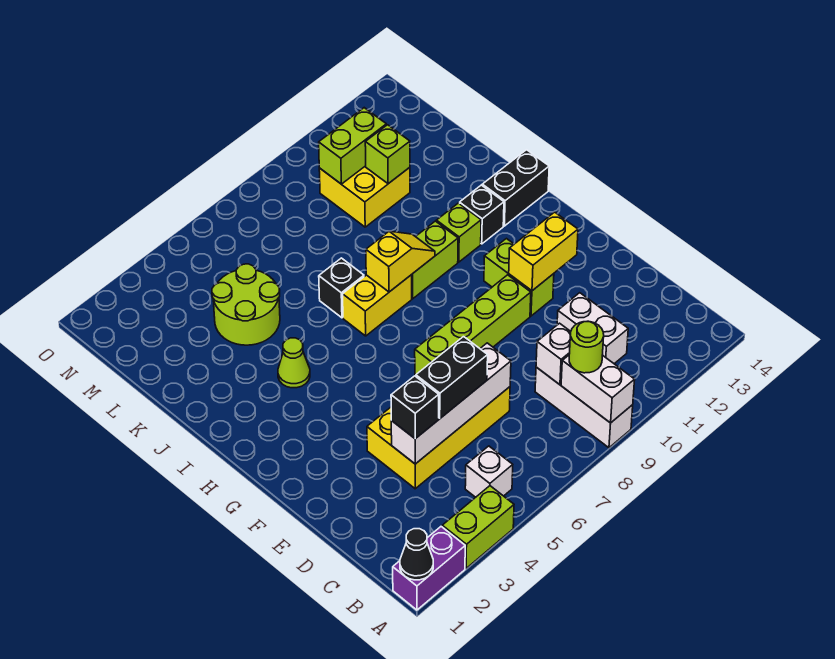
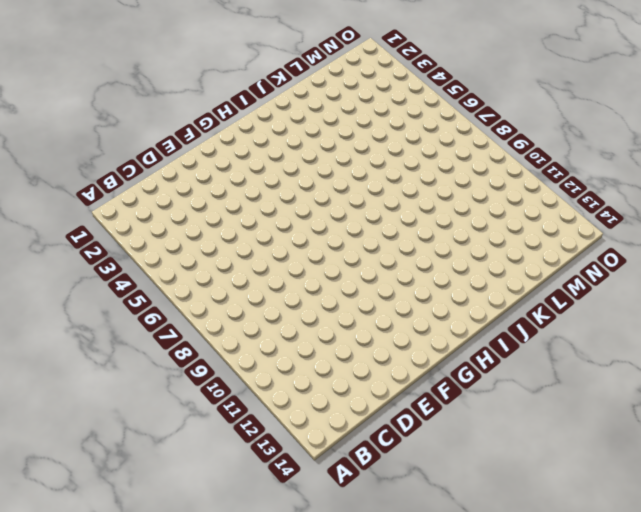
none -> purple brick A1:A2 level 1
none -> lime brick A3:A4 level 1
none -> white brick A9:C9 level 1

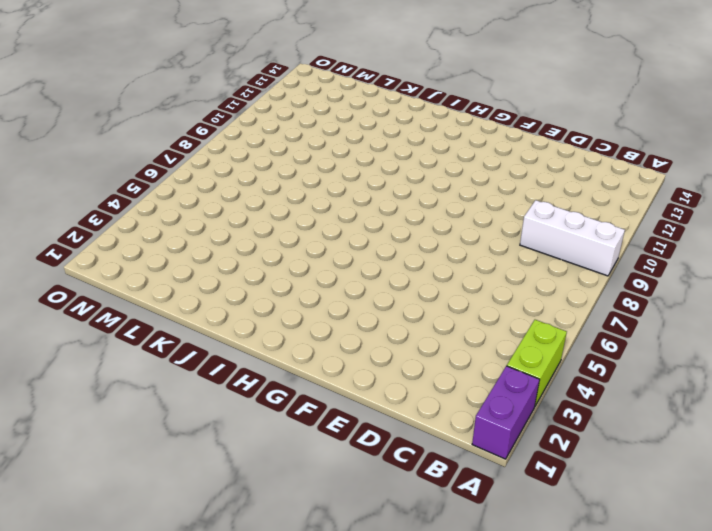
none -> white brick B5 level 1
none -> white brick C11:D11 level 1
none -> yellow brick D4:E7 level 1

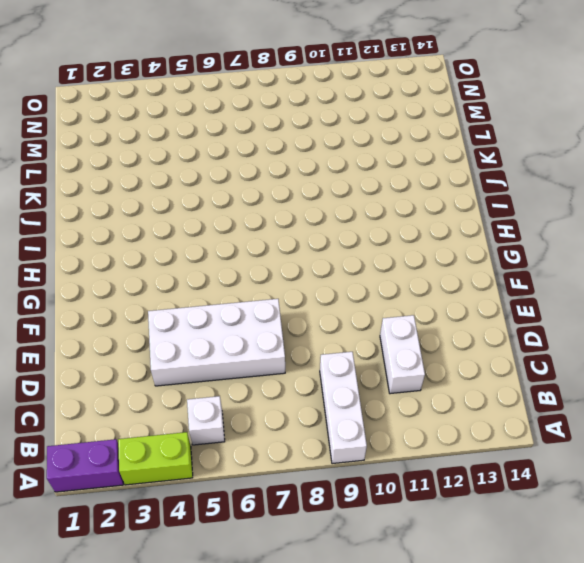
white brick D4:E7 level 1 -> yellow brick D4:E7 level 1
none -> lime brick F7:F10 level 1
none -> lime brick F11:G11 level 1
none -> lime cone I4 level 1

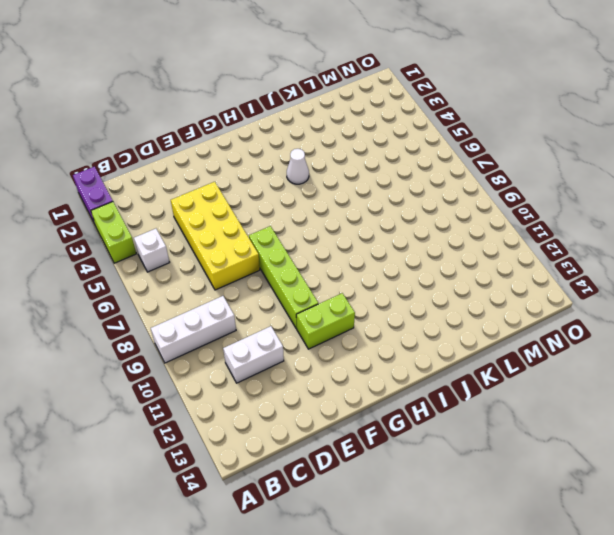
white cone I4 level 1 -> lime cone I4 level 1
none -> yellow brick I7:I8 level 1
none -> lime brick I9:I10 level 1
none -> lime brick I11 level 1

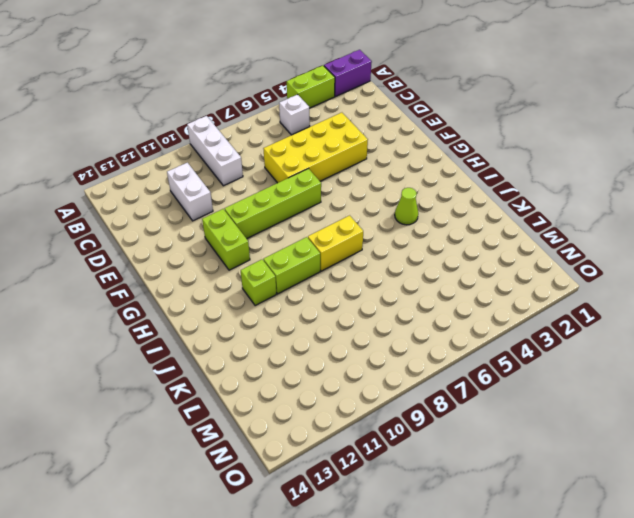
none -> black brick I12 level 1
none -> black brick I13:I14 level 1
none -> black brick J7 level 1

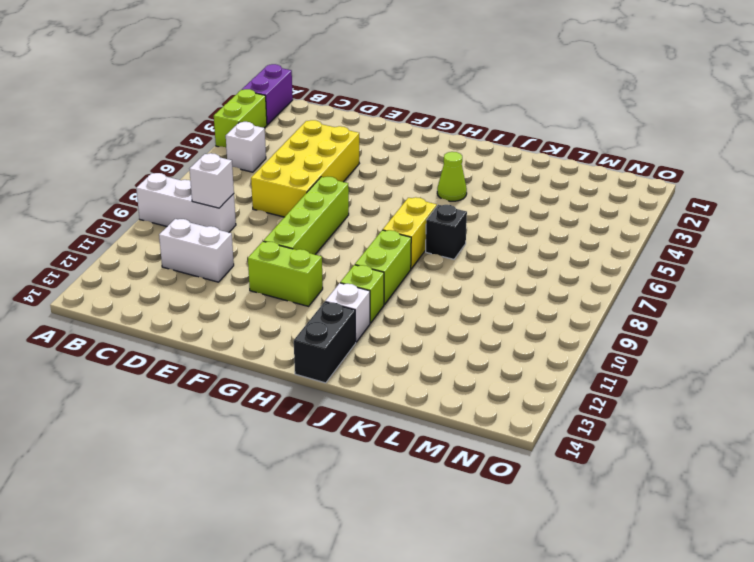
white brick I12 level 1 -> black brick I12 level 1
none -> lime round brick K4:L5 level 1
none -> yellow brick L10:M11 level 1
none -> black cone A1 level 2

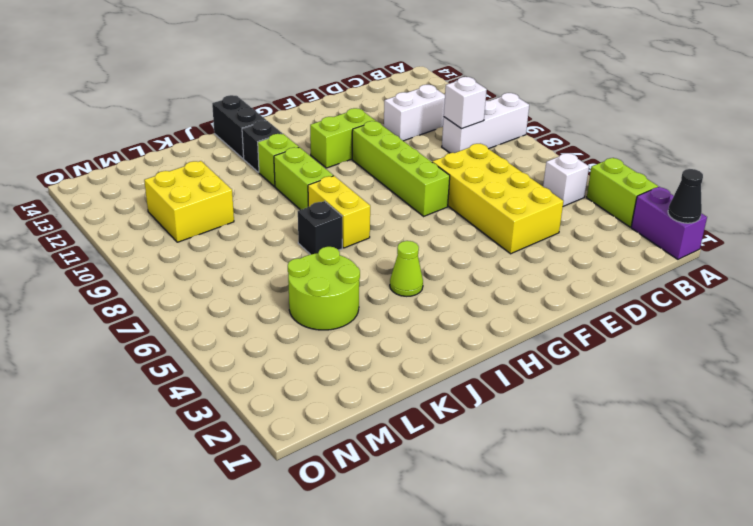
none -> white brick A9:B9 level 2
none -> white brick D4:D7 level 2
none -> yellow brick F11:F12 level 2

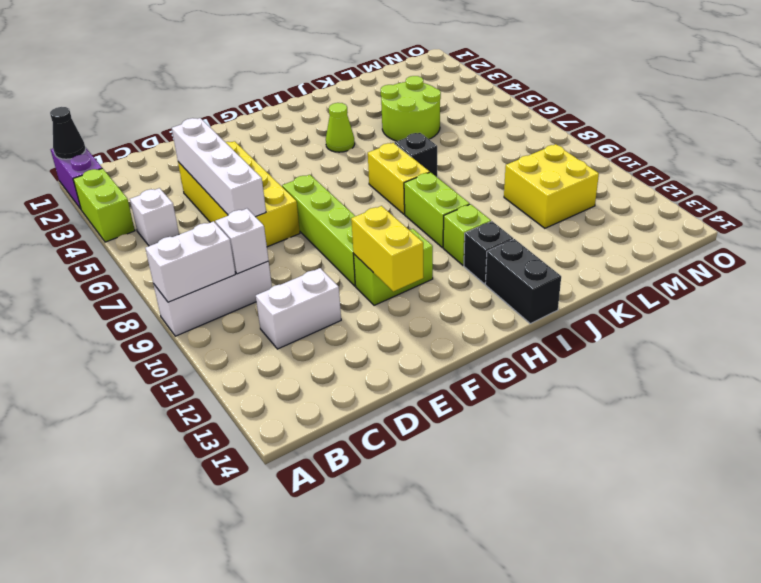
none -> yellow slope I8:I9 level 2 top 8
none -> lime brick L11 level 2
none -> lime brick M10:M11 level 2

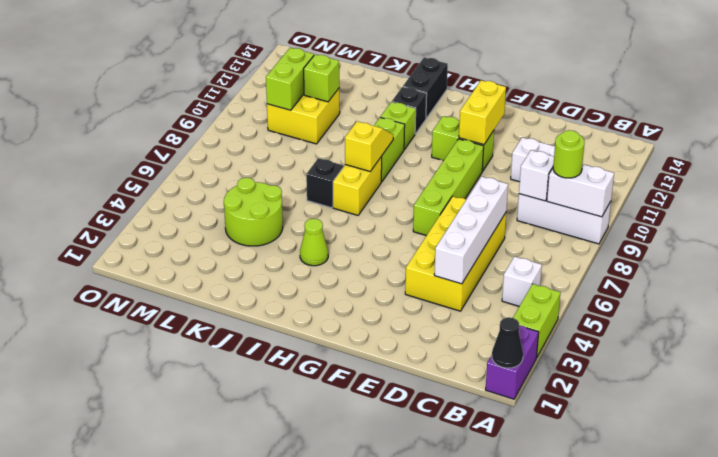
none -> black brick D4 level 3
none -> black brick D5:D6 level 3

